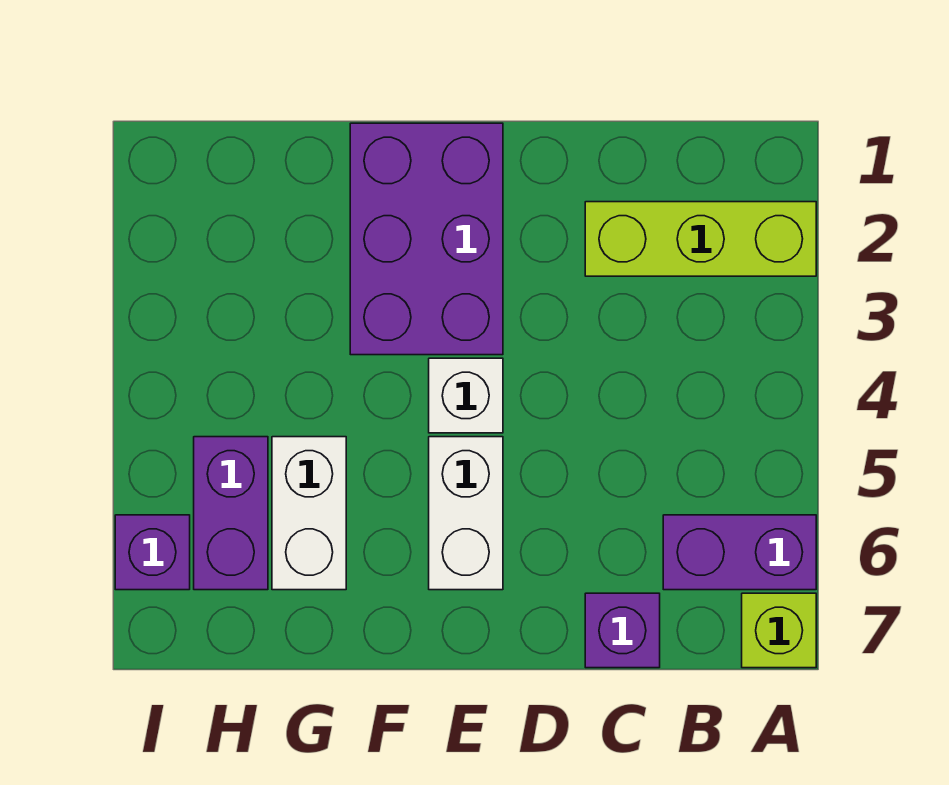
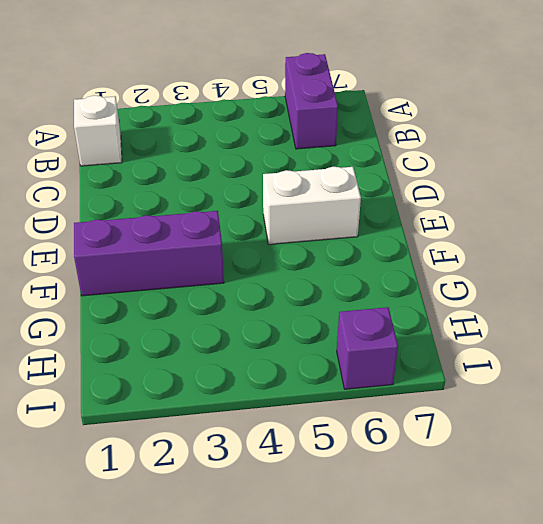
white brick B1 level 1 -> white brick E4 level 1
purple brick F1:F3 level 1 -> purple brick E1:F3 level 1
none -> lime brick A2:C2 level 1
none -> lime brick A7 level 1

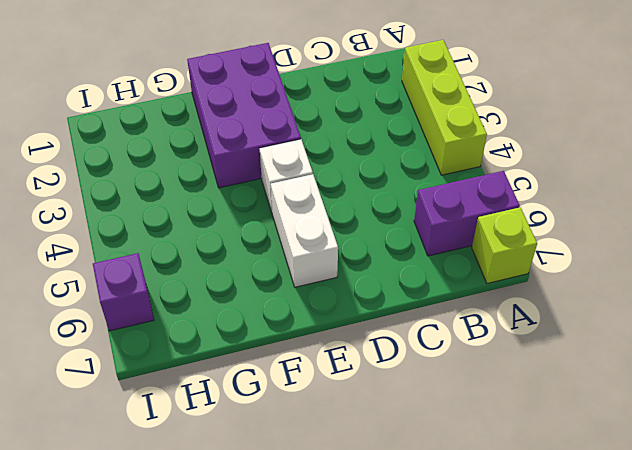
lime brick A2:A4 level 1 -> lime brick A2:C2 level 1
none -> purple brick C7 level 1
none -> white brick G5:G6 level 1

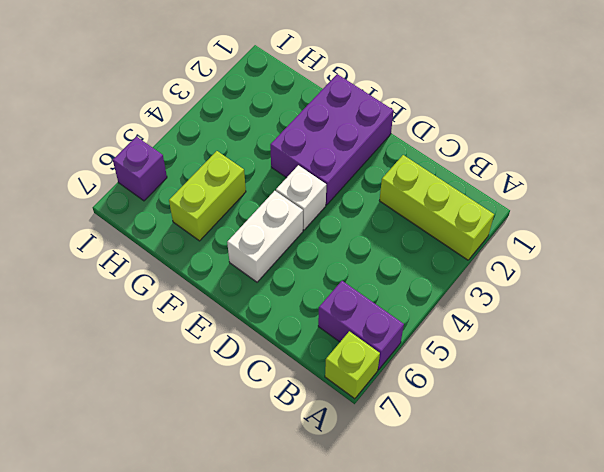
lime brick G5:G6 level 1 -> white brick G5:G6 level 1
none -> purple brick C7 level 1
none -> purple brick H5:H6 level 1

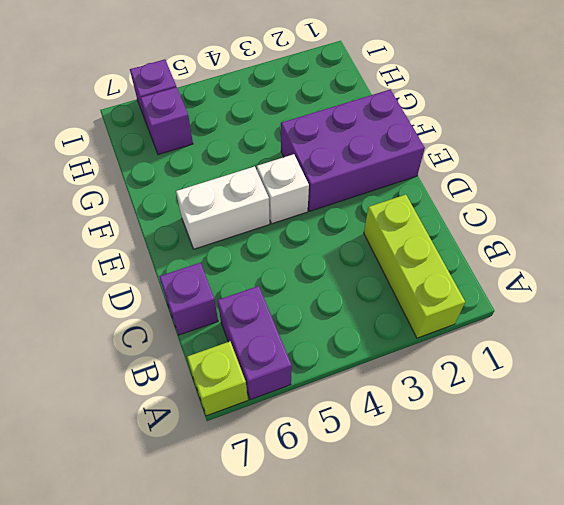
purple brick H6 level 1 -> purple brick H5:H6 level 1
none -> white brick G5:G6 level 1

